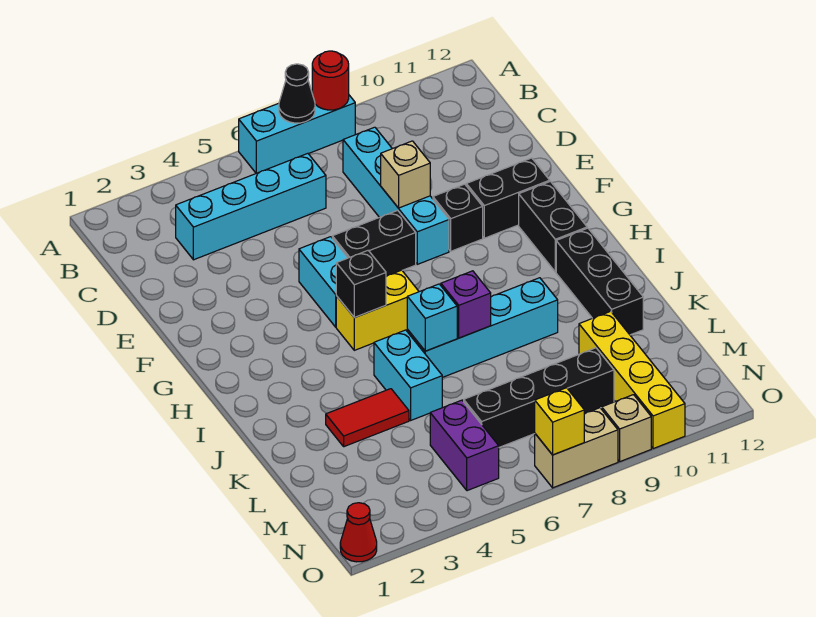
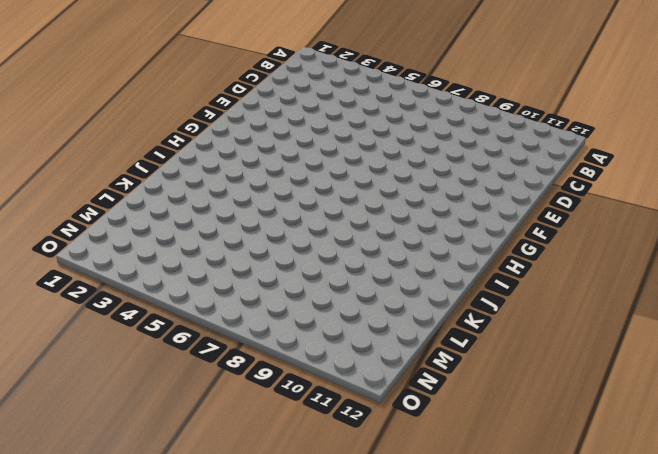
none -> cyan brick A6:A8 level 1
none -> cyan brick C3:C6 level 1
none -> cyan brick C8:F8 level 1

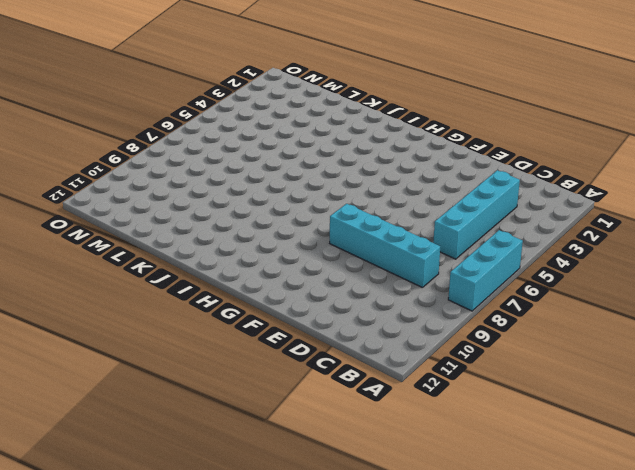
none -> cyan brick F5:G5 level 1
none -> black brick F6:F7 level 1
none -> black brick F9 level 1

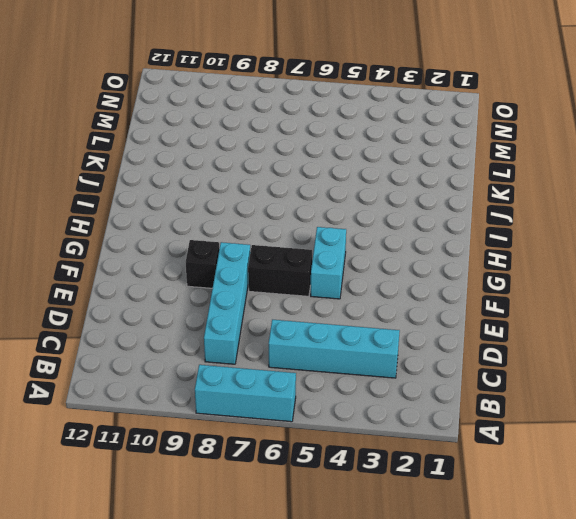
none -> black brick F10:F11 level 1
none -> black brick G11:H11 level 1
none -> yellow brick H5:H6 level 1

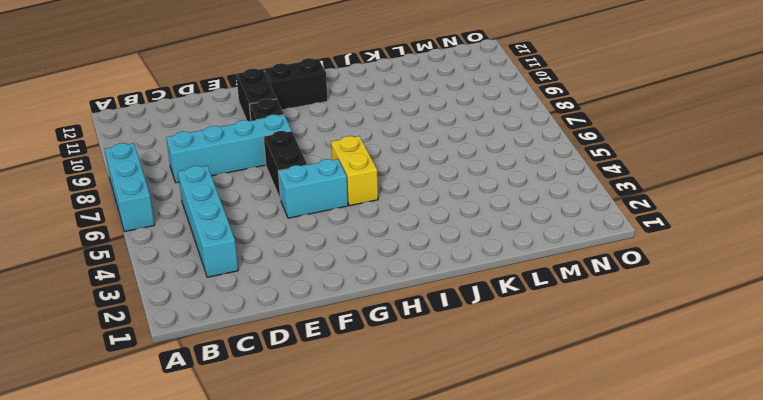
none -> black brick I11:K11 level 1
none -> cyan brick J5:K5 level 1
none -> cyan brick J6:J9 level 1

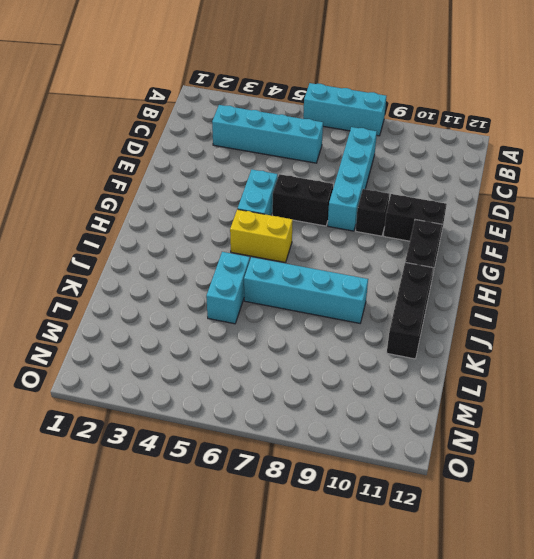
none -> red tile K3:K4 level 1
none -> yellow brick L10:O10 level 1
none -> purple brick M5:N5 level 1

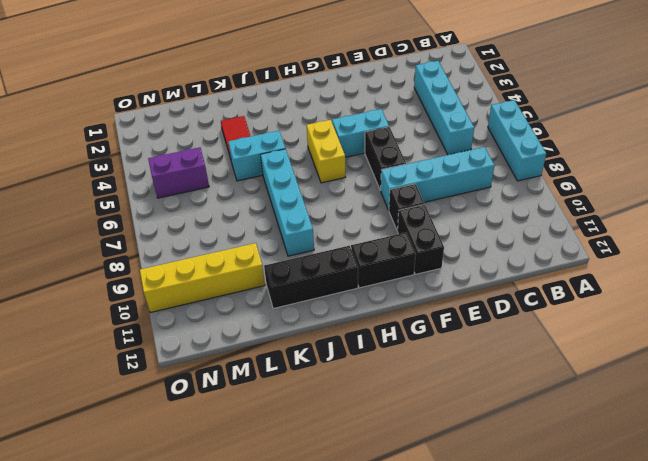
none -> black brick M6:M9 level 1
none -> red cone O1 level 1
none -> tan brick O7:O8 level 1

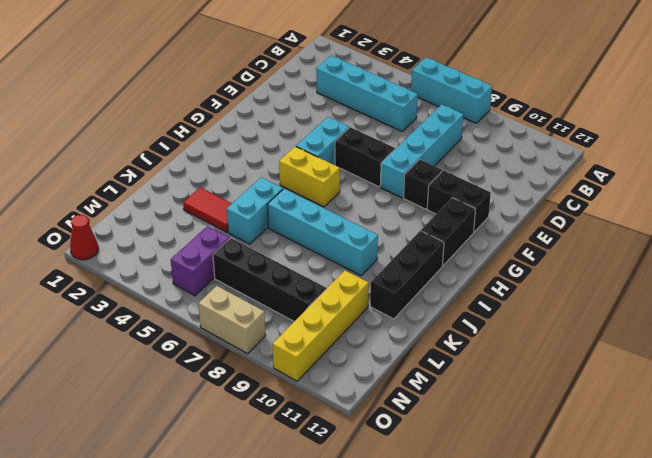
none -> tan brick O9 level 1
none -> black cone A7 level 2
none -> red round brick A8 level 2

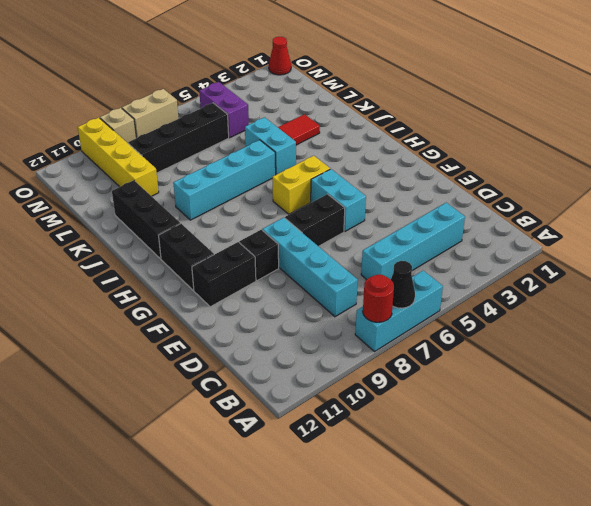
none -> tan brick E8 level 2
none -> black brick H5 level 2
none -> cyan brick J6 level 2

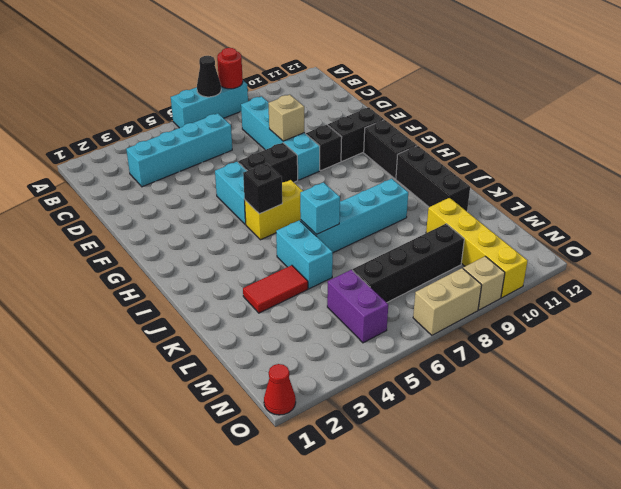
none -> purple brick J7 level 2
none -> yellow brick O7 level 2

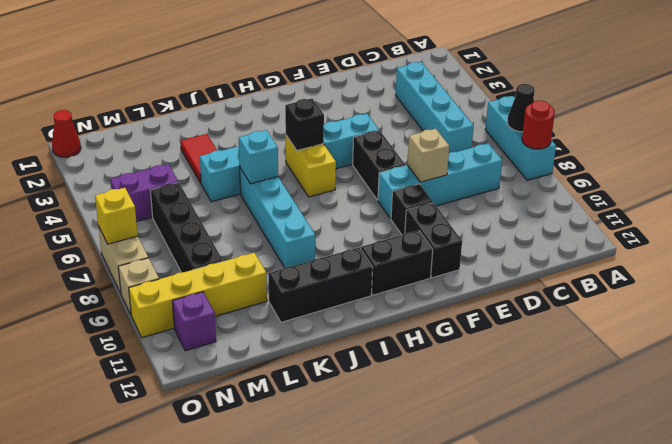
purple brick N11 level 1 -> purple brick J7 level 2

